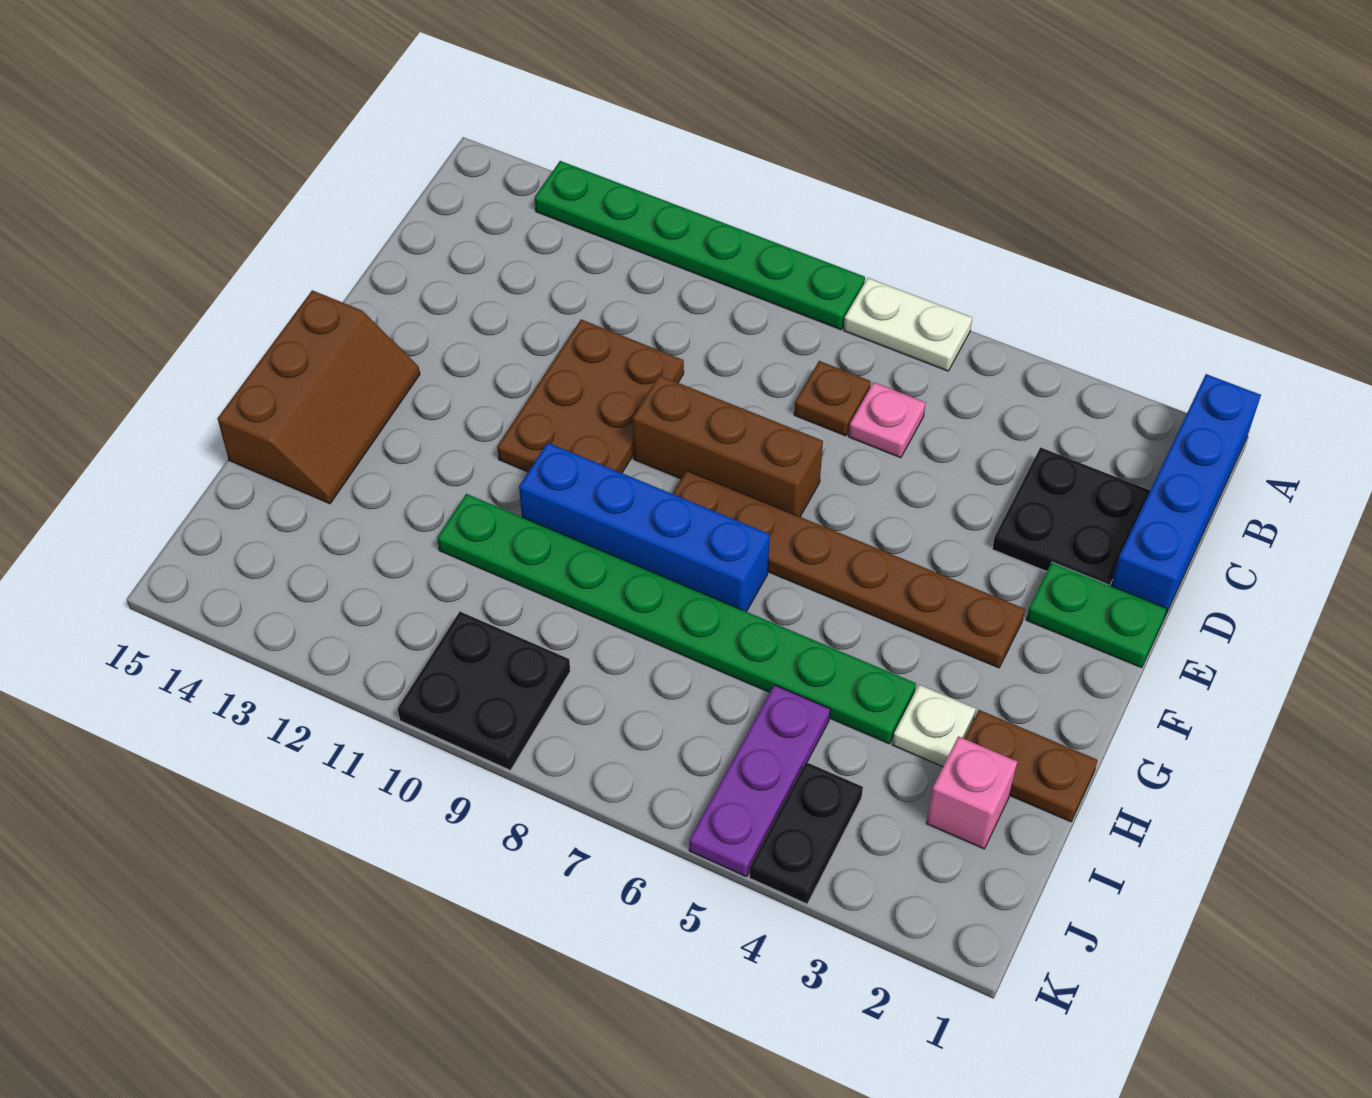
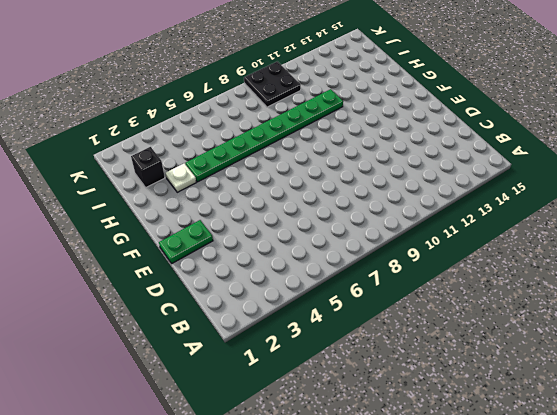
black brick I2 level 1 -> pink brick I2 level 1
none -> blue brick A1:D1 level 1
none -> white plate A6:A7 level 1
none -> green plate A8:A13 level 1

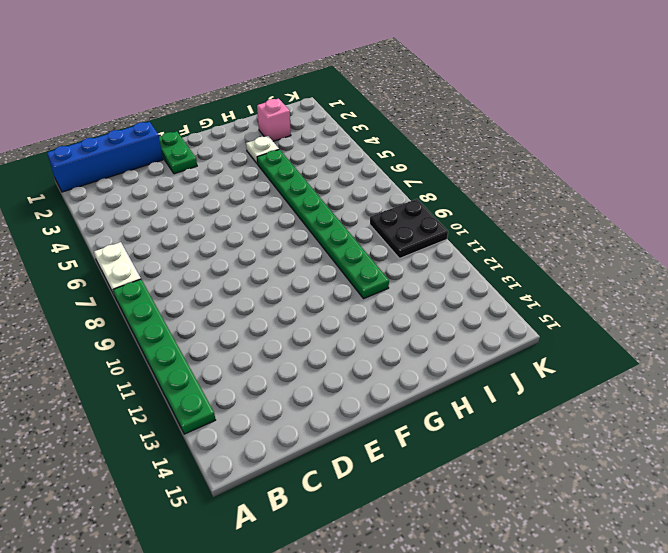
none -> black plate C2:D3 level 1
none -> pink plate C6 level 1
none -> brown plate C7 level 1

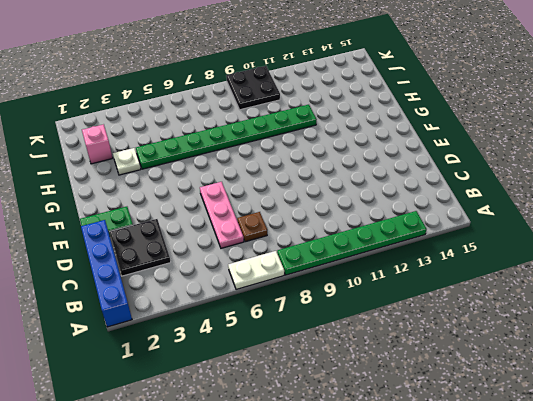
pink plate C6:E6 level 1 -> pink plate C6 level 1
none -> brown plate D10:F11 level 1
none -> brown brick E7:E9 level 1
none -> brown plate F3:F8 level 1

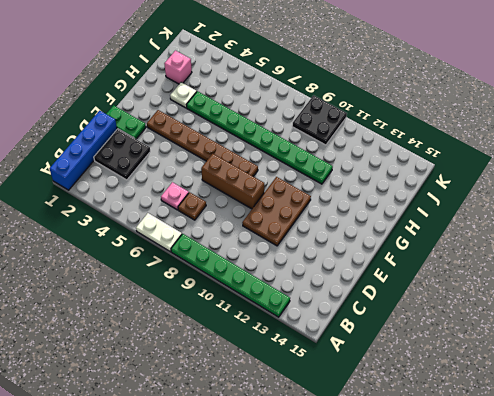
none -> brown slope F14:H15 level 1 top 15
none -> blue brick G7:G10 level 1
none -> brown plate H1:H2 level 1

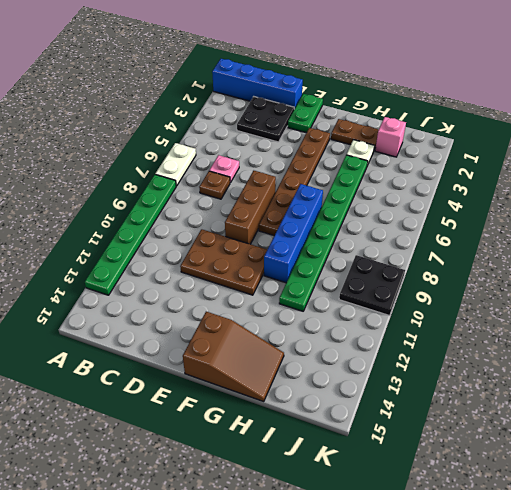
brown slope F14:H15 level 1 top F -> brown slope F14:H15 level 1 top 15
brown plate G2:H2 level 1 -> brown plate H1:H2 level 1
none -> purple plate I5:K5 level 1
none -> black plate J4:K4 level 1

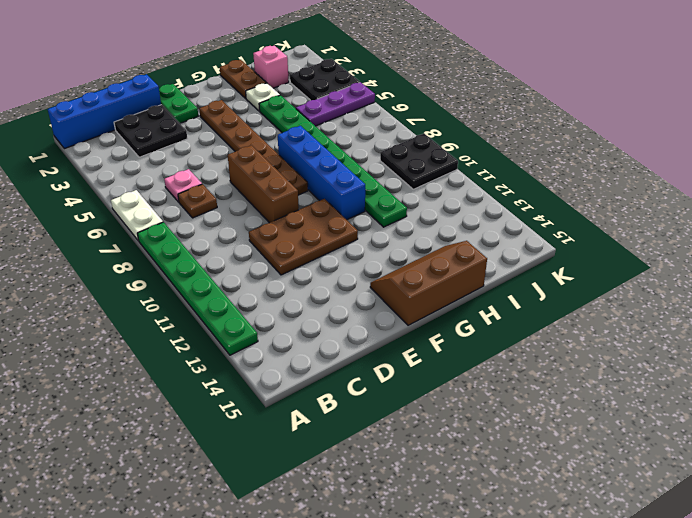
black plate J3:K4 level 1 -> black plate J4:K4 level 1

